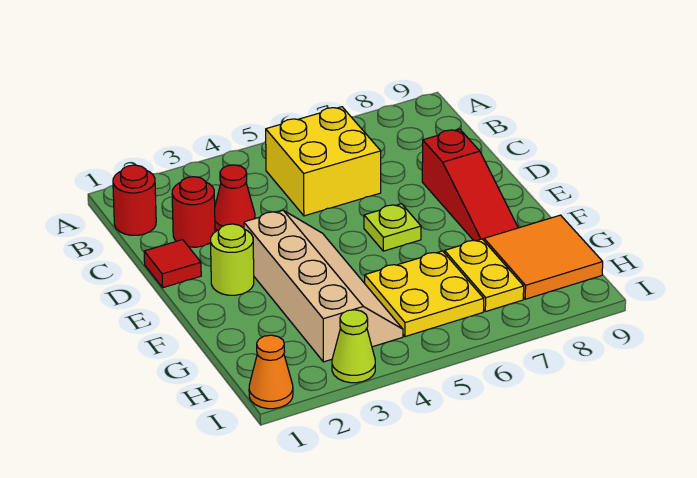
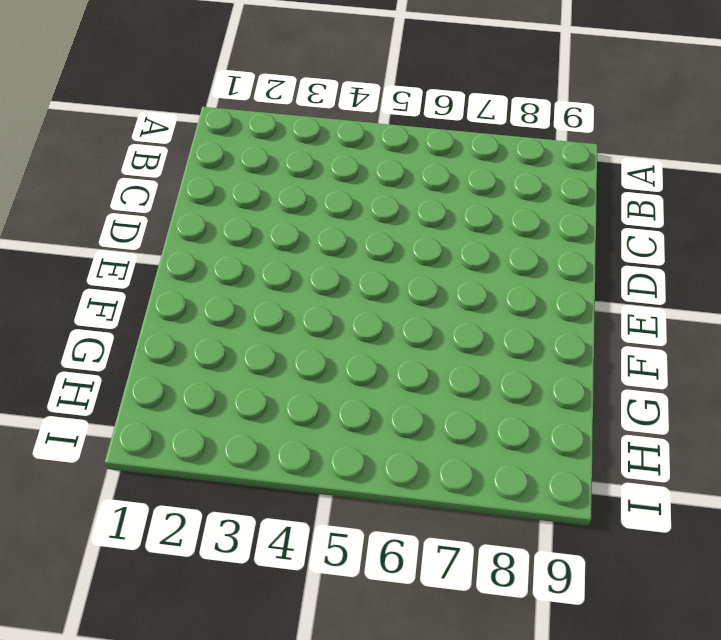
none -> red round brick B1 level 1
none -> yellow brick B5:C6 level 1
none -> red round brick C2 level 1

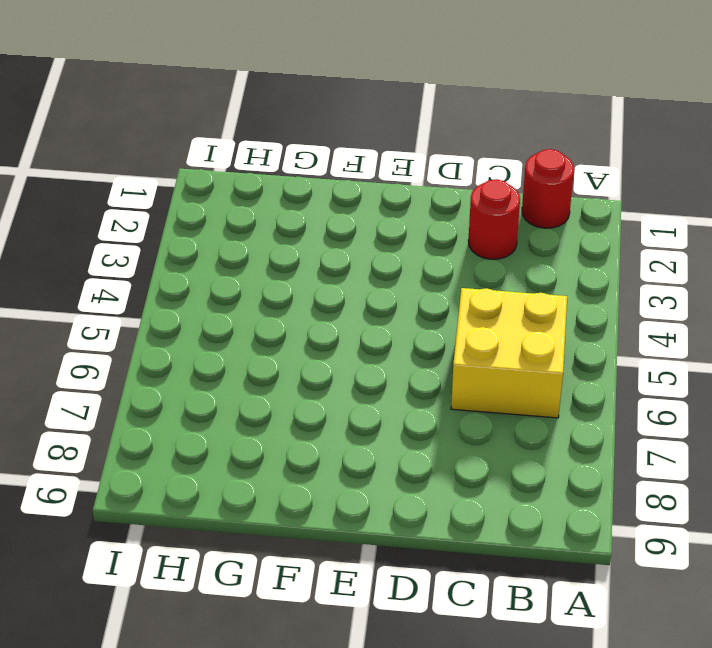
none -> red cone C3 level 1
none -> red tile D1 level 1
none -> red slope D8:F8 level 1 top D

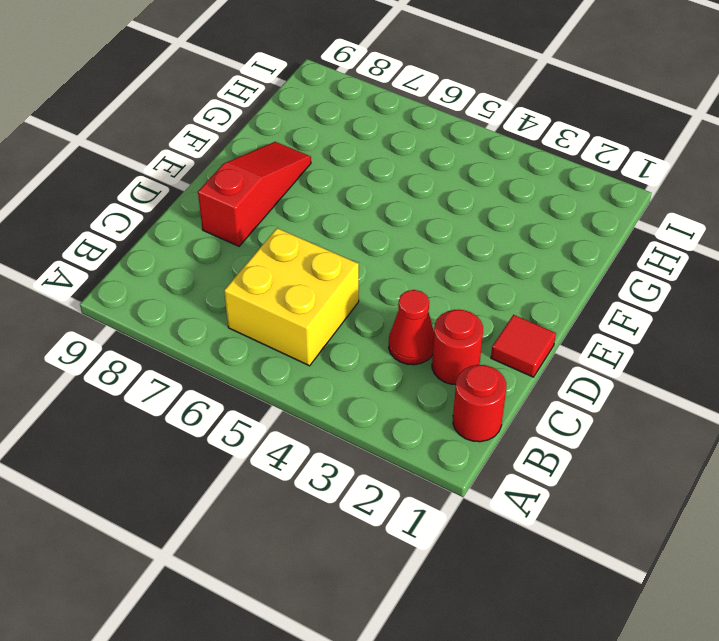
none -> lime round brick E2 level 1
none -> tan slope E3:H4 level 1 top 3
none -> lime plate E6 level 1

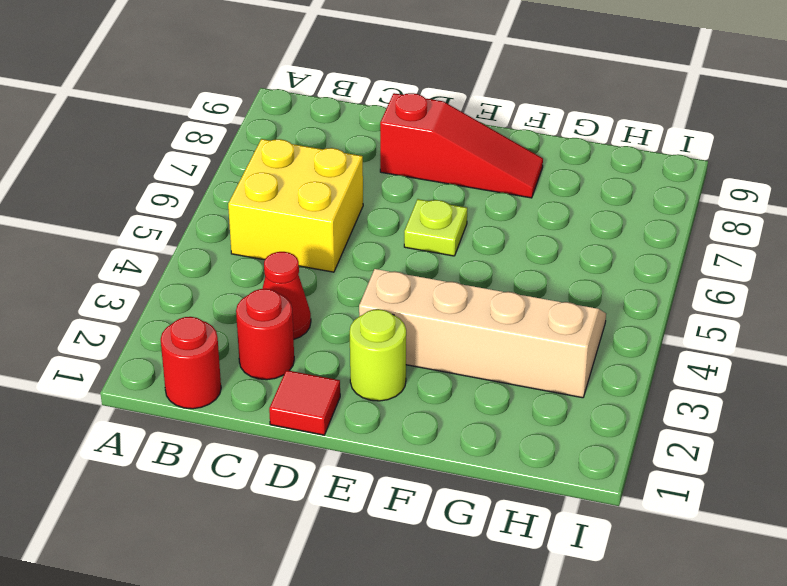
none -> yellow plate G5:H6 level 1
none -> yellow plate G7:H7 level 1
none -> orange tile G8:H9 level 1

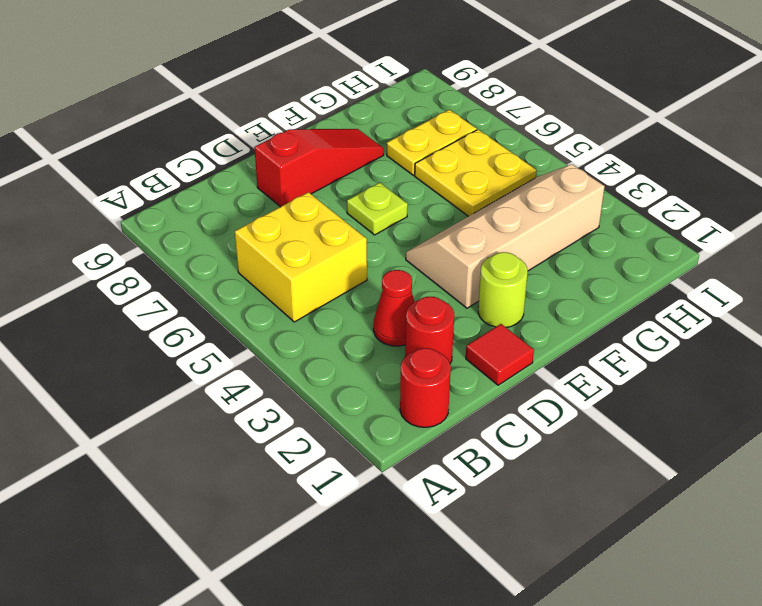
none -> orange tile G8:H9 level 1
none -> orange cone I1 level 1
none -> lime cone I3 level 1

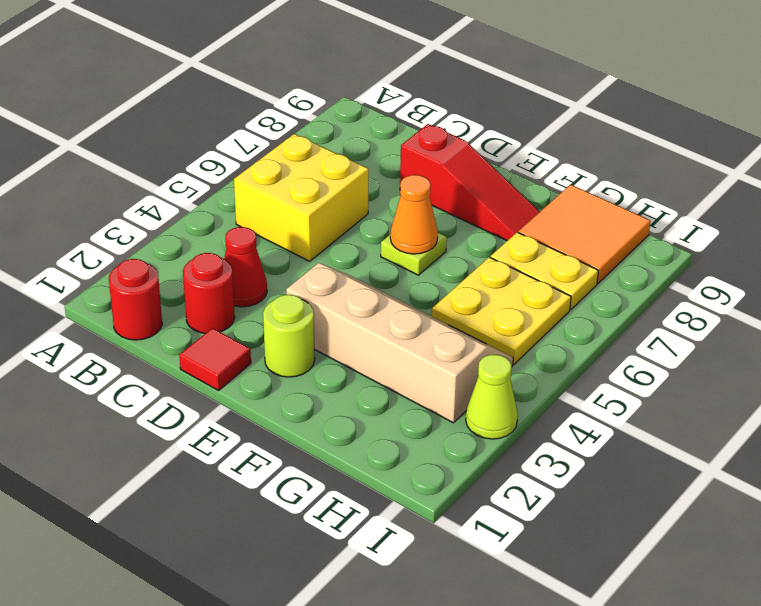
orange cone E6 level 2 -> orange cone I1 level 1

